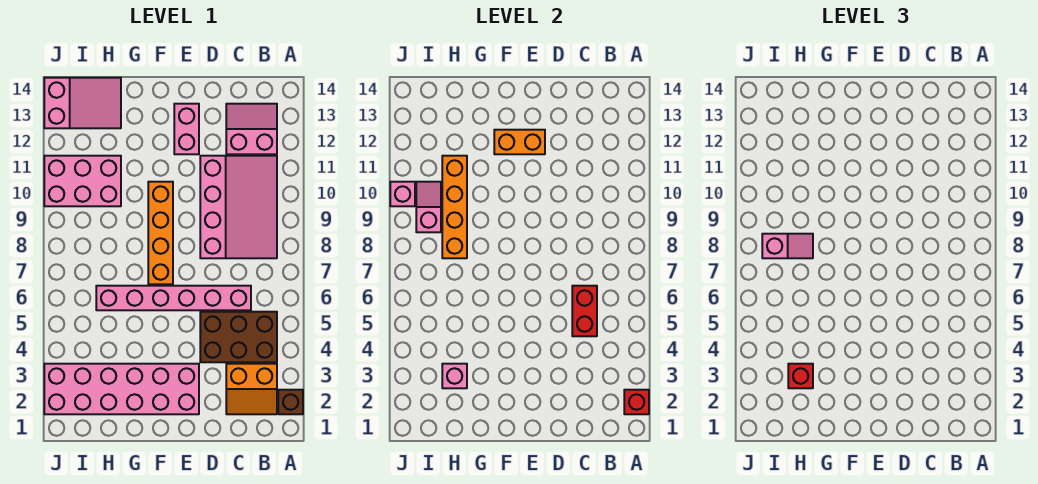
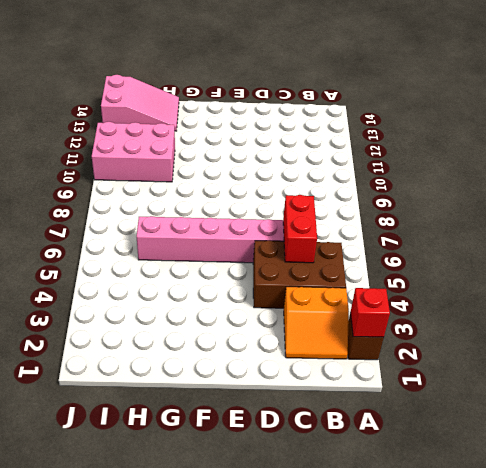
none -> pink slope B8:D11 level 1 top D
none -> pink slope B12:C13 level 1 top 12
none -> pink brick E2:J3 level 1

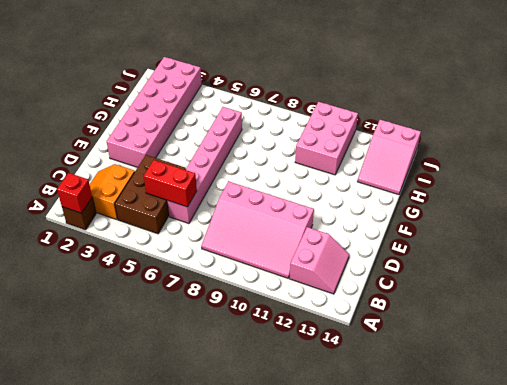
none -> pink brick E12:E13 level 1
none -> orange brick F7:F10 level 1
none -> orange brick E12:F12 level 2

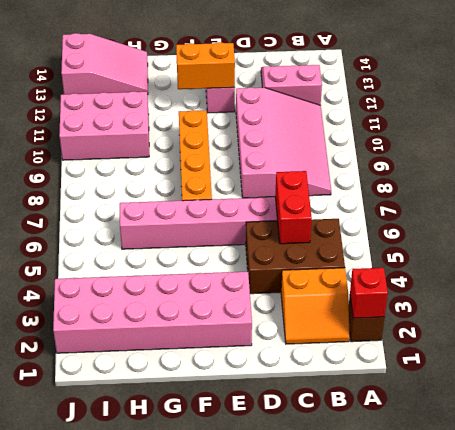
none -> pink brick H3 level 2
none -> orange brick H8:H11 level 2
none -> pink slope I9:I10 level 2 top 9

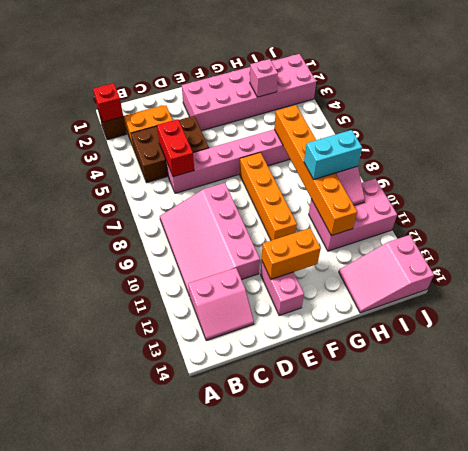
orange brick H6:H11 level 2 -> orange brick H8:H11 level 2
cyan brick H9:I9 level 3 -> none
none -> pink brick J10 level 2
none -> red brick H3 level 3
none -> pink slope H8:I8 level 3 top I

